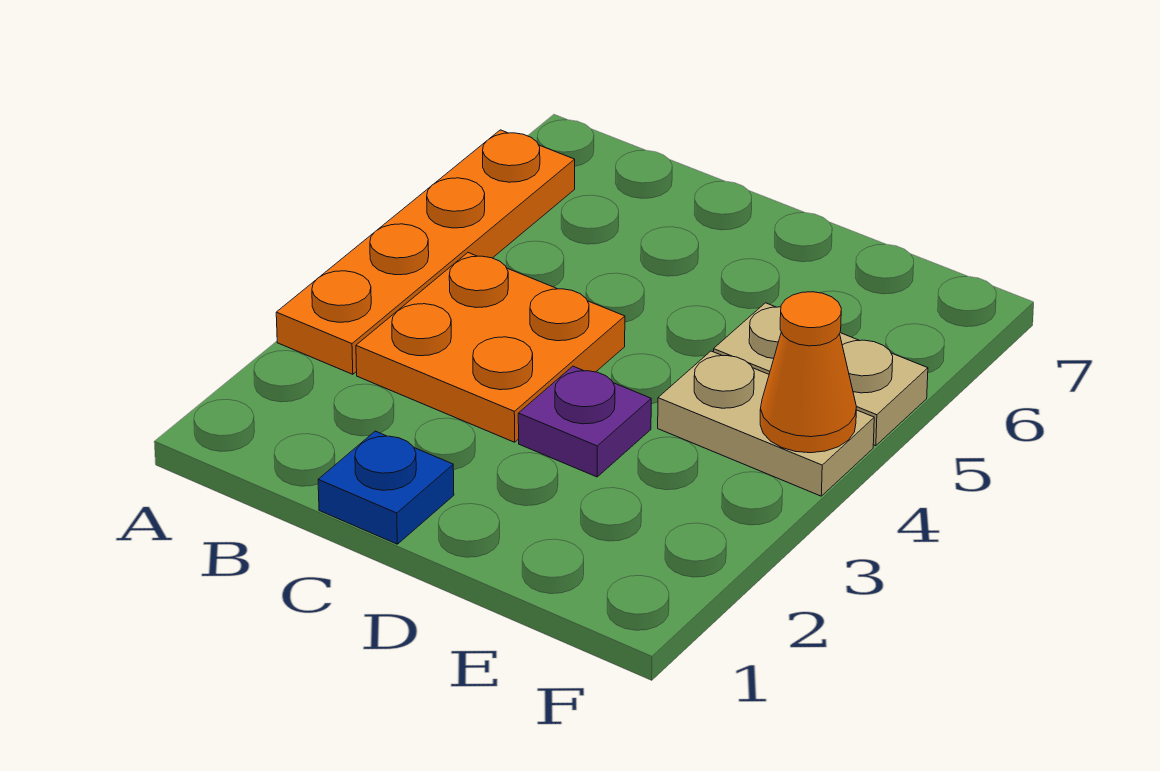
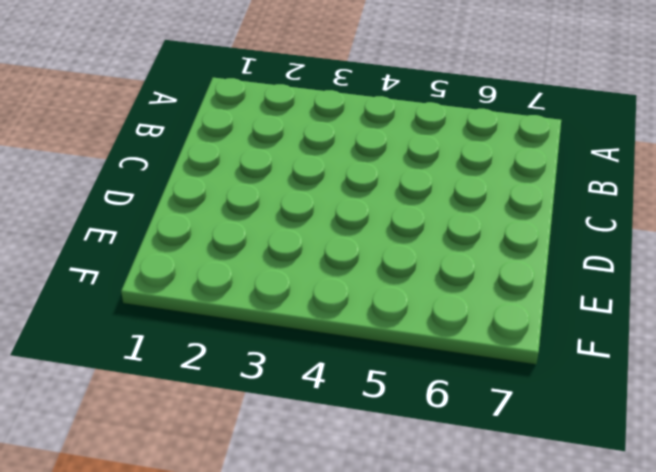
none -> orange plate A3:A6 level 1
none -> orange plate B3:C4 level 1

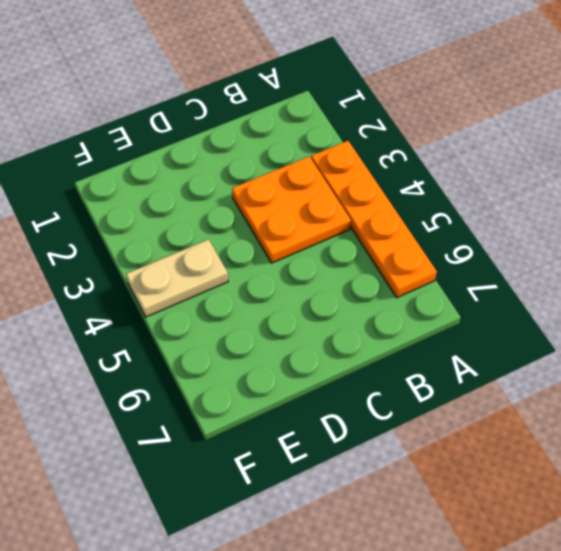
none -> blue plate C1 level 1
none -> purple plate D3 level 1

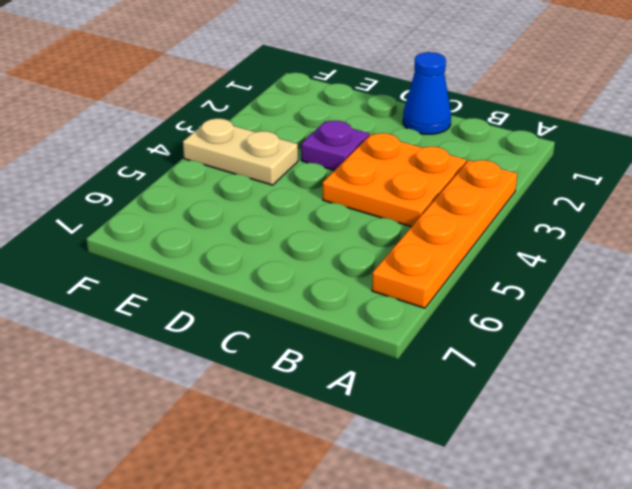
blue cone C1 level 1 -> blue plate C1 level 1
none -> tan plate E5:F5 level 1
none -> orange cone F4 level 2

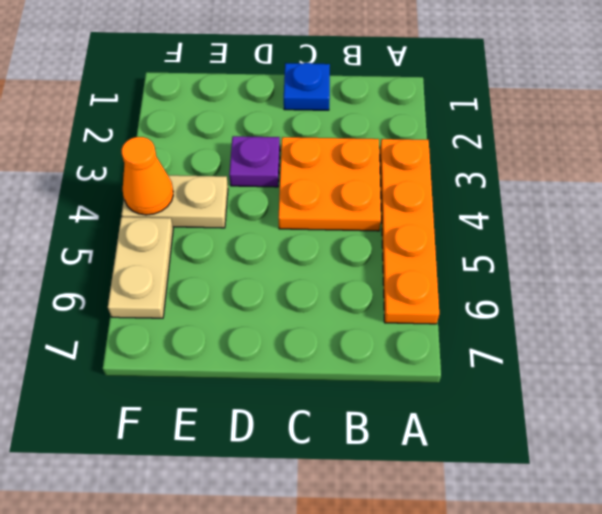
tan plate F5:F6 level 1 -> tan plate E5:F5 level 1

